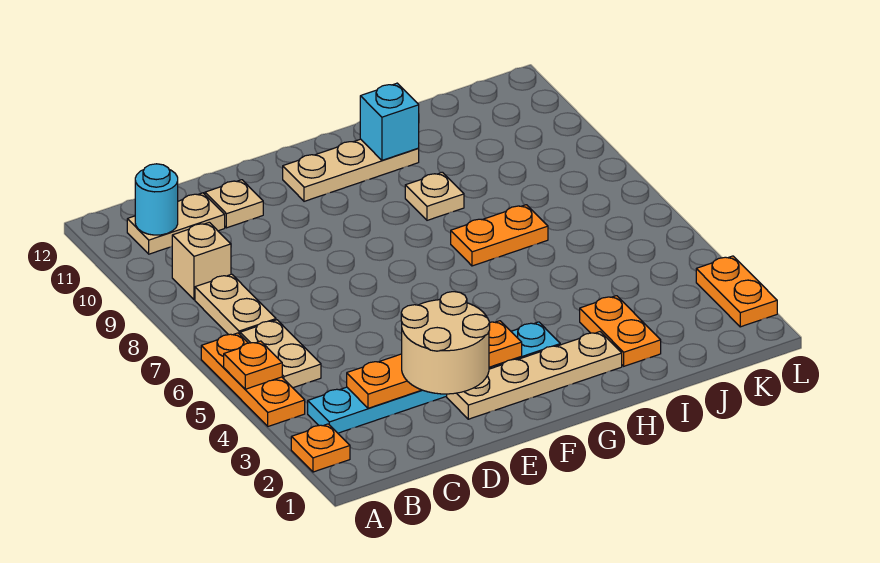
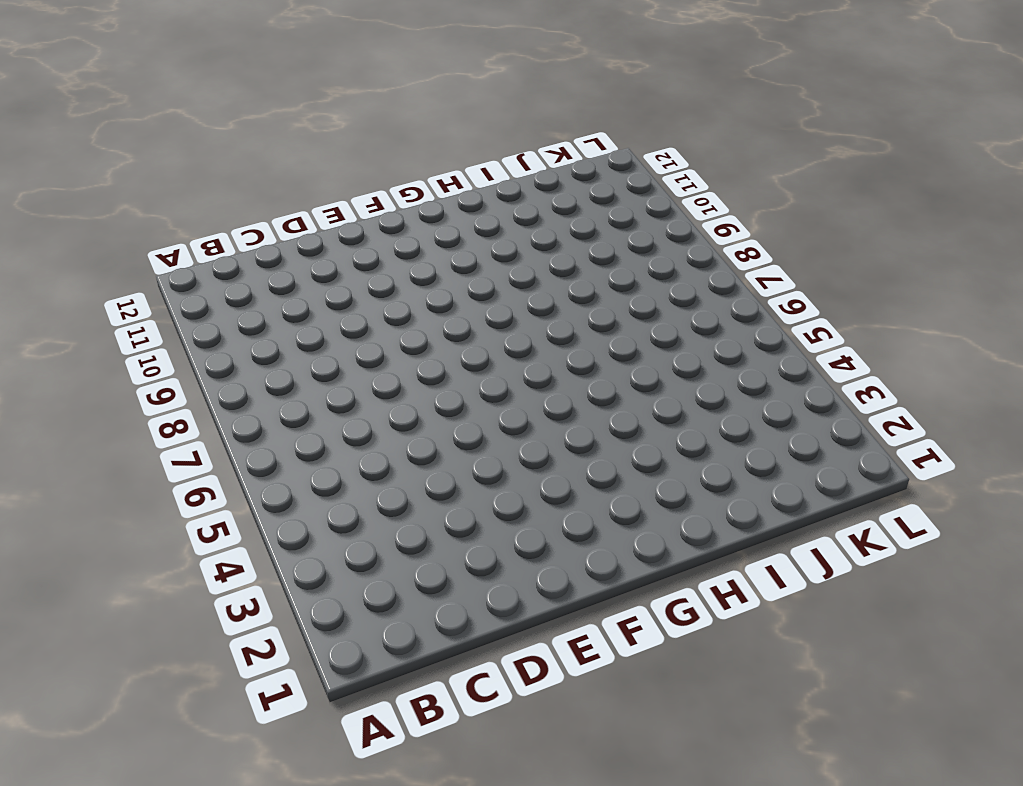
none -> orange plate A2 level 1
none -> orange plate A4:A6 level 1
none -> cyan plate B3:G3 level 1

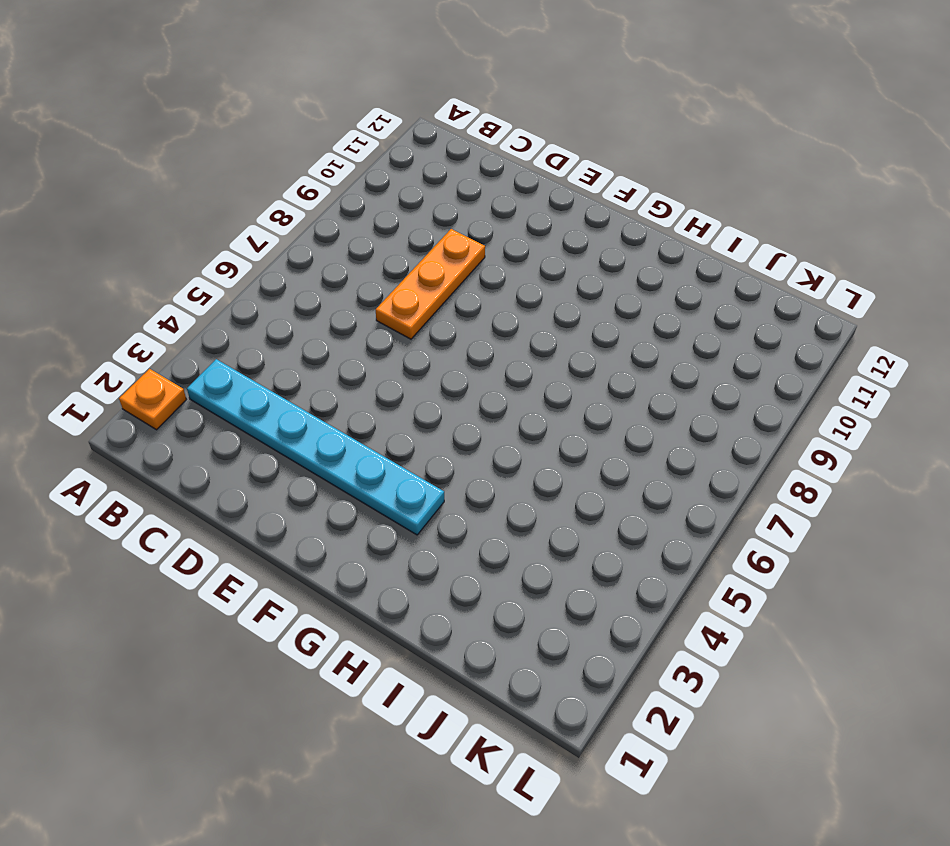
orange plate D7:D9 level 1 -> orange plate A4:A6 level 1
none -> tan plate B5:B6 level 1
none -> tan plate B7:B8 level 1
none -> tan brick B9 level 1

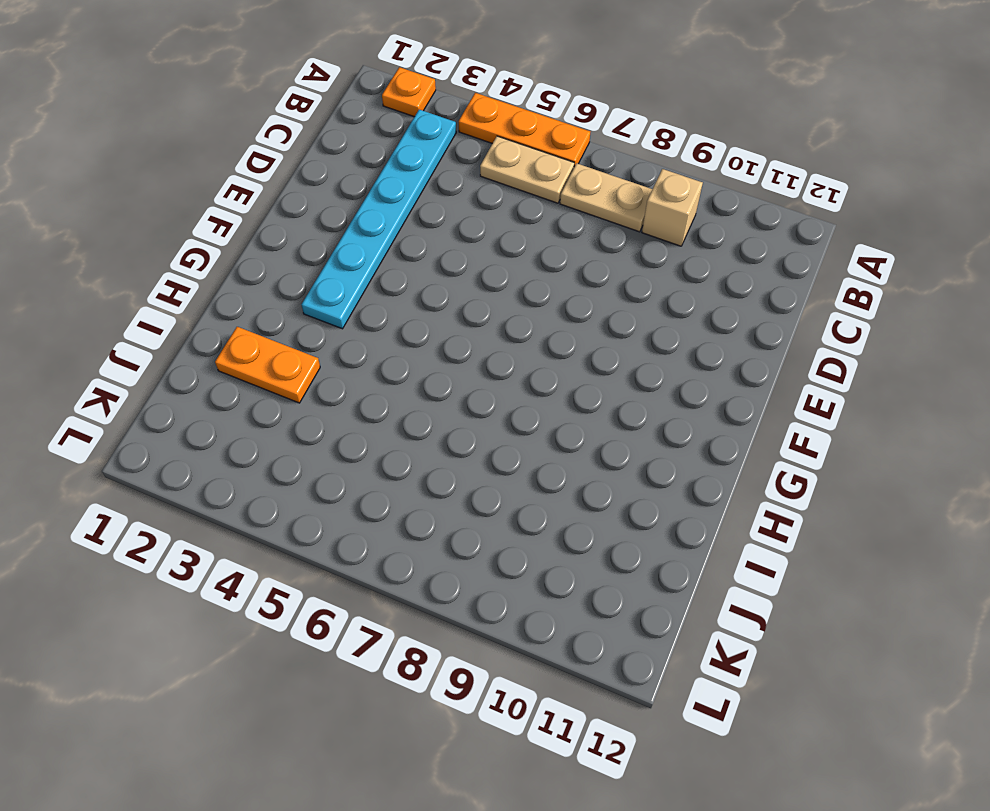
none -> tan plate B11:C11 level 1
none -> tan plate D11 level 1
none -> tan plate E2:H2 level 1

